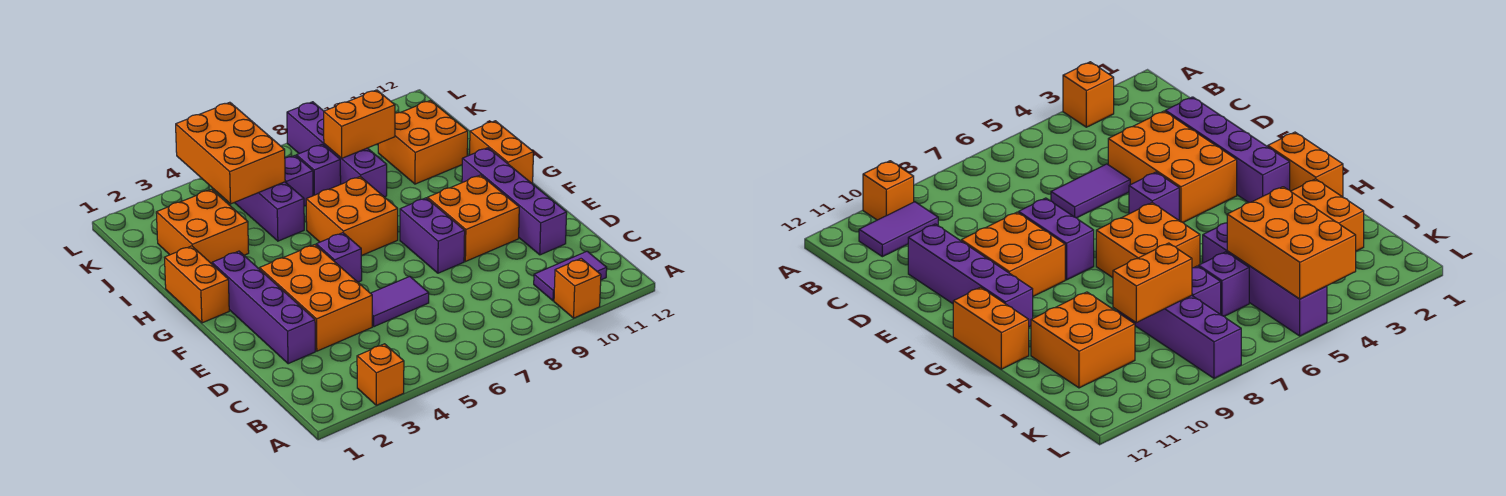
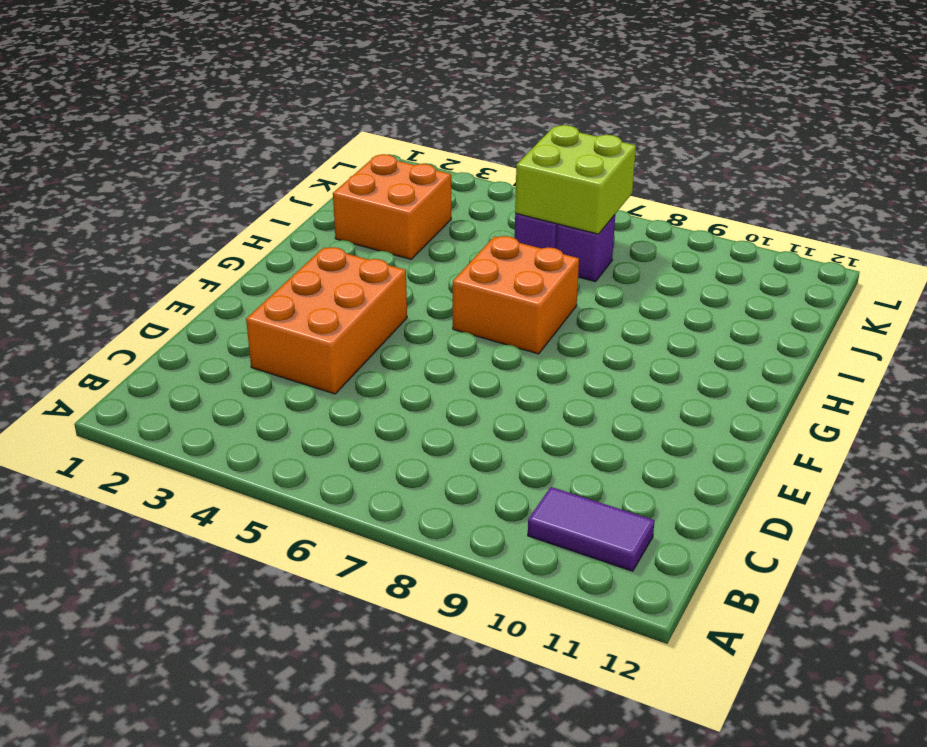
lime brick J6:K7 level 2 -> none
none -> orange brick A3 level 1
none -> orange brick A10 level 1
none -> purple brick D2:G2 level 1

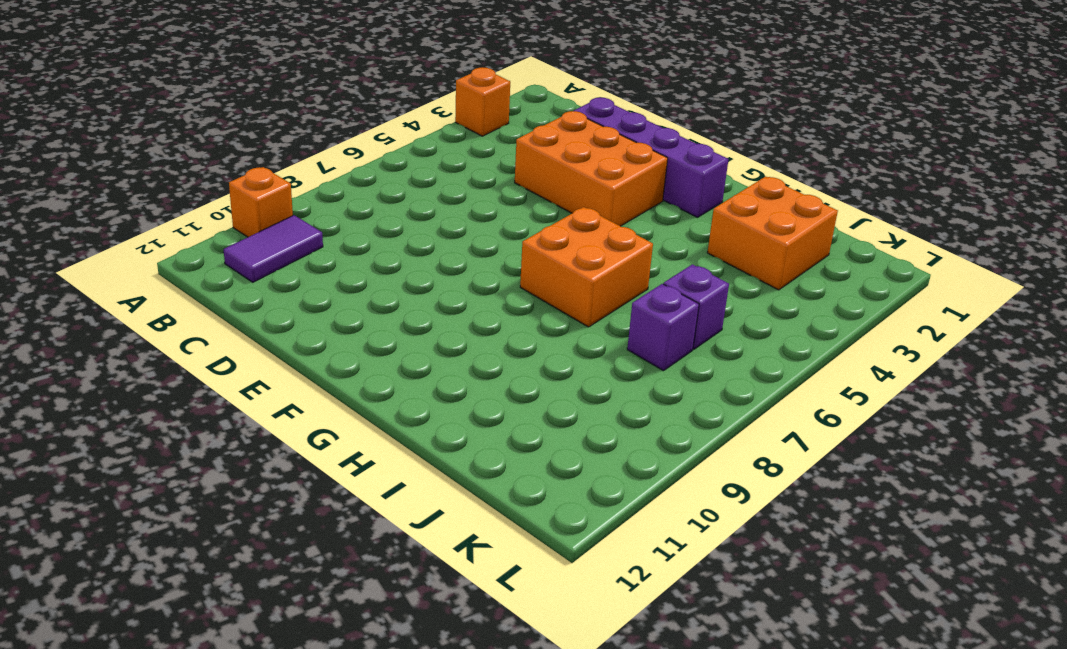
none -> purple tile D5:D6 level 1
none -> purple brick D11:G11 level 1
none -> purple brick E8:F8 level 1

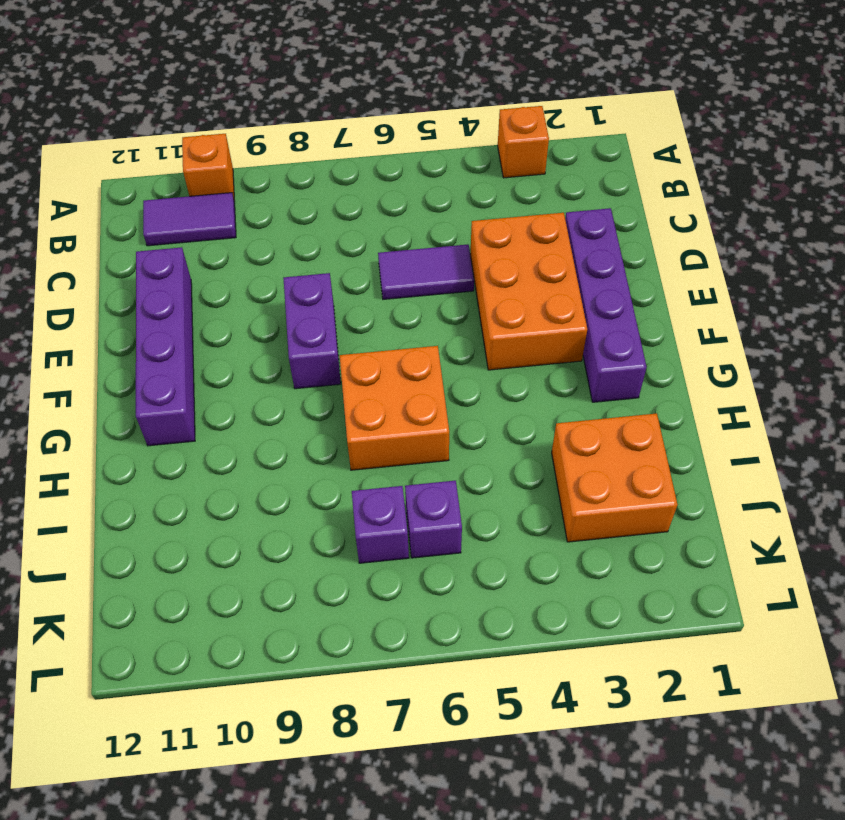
none -> orange brick E9:F10 level 1
none -> purple brick F5 level 1
none -> orange brick G1:H1 level 1

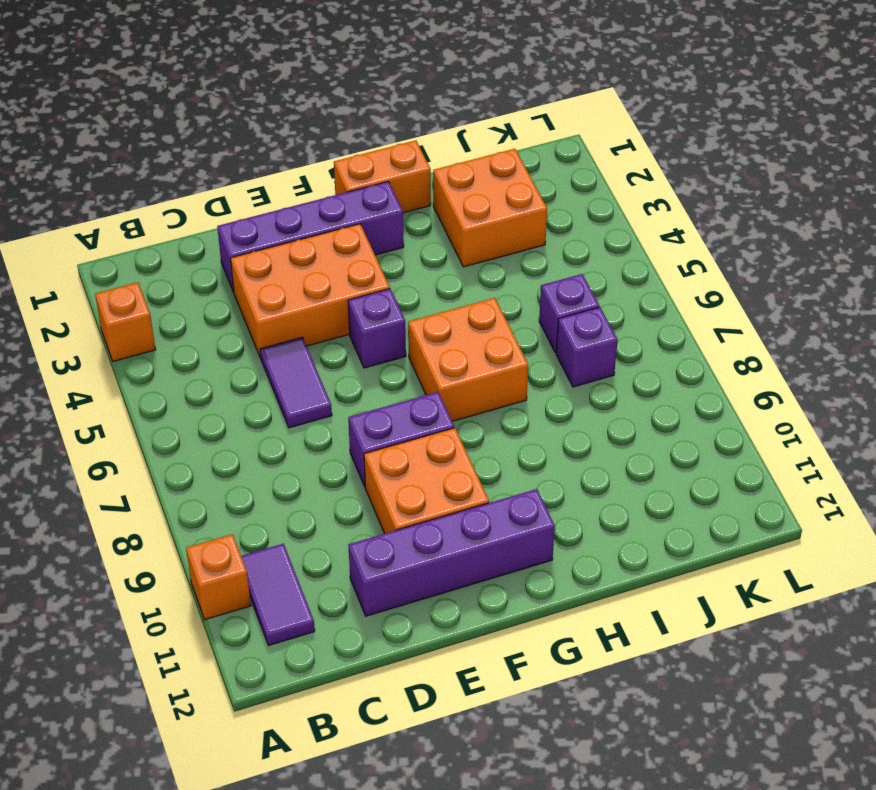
none -> orange brick G12:H12 level 1
none -> purple brick I5:L5 level 1
none -> purple brick I8:L8 level 1

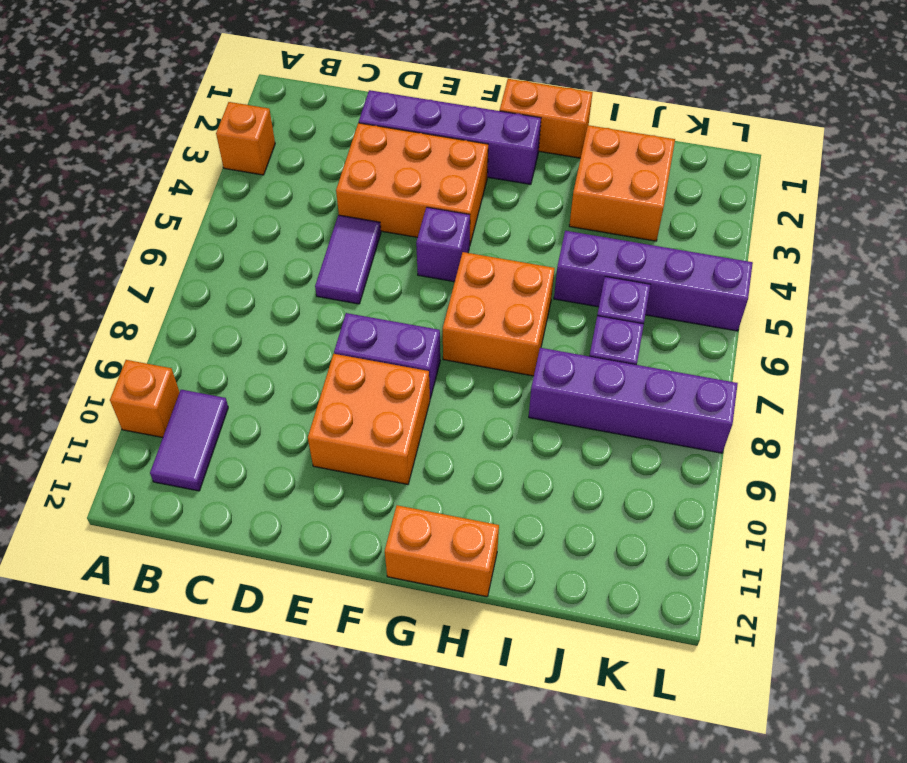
none -> purple brick D11:G11 level 1
none -> orange brick I10:J11 level 1
none -> orange brick J4:L5 level 2

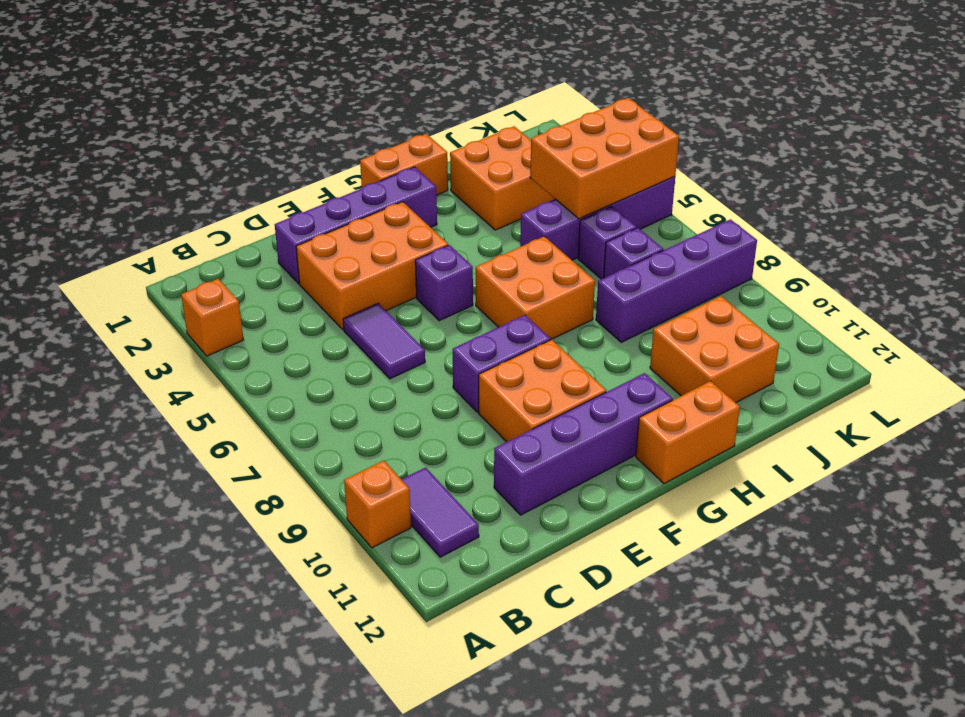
none -> orange brick J8:J9 level 2

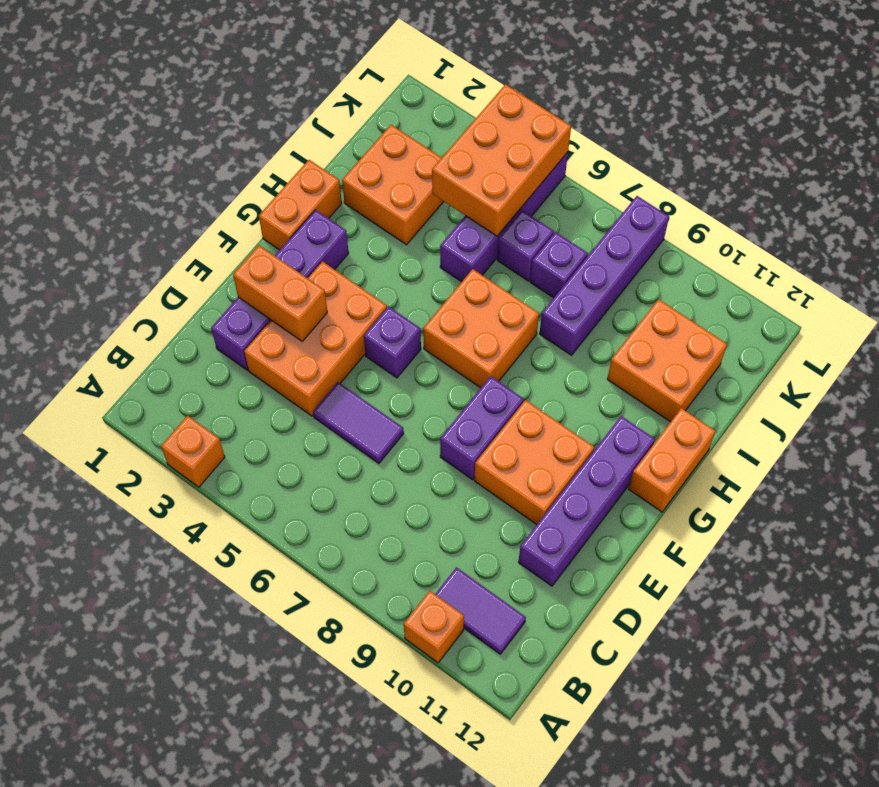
orange brick E2:E3 level 2 -> orange brick J8:J9 level 2

